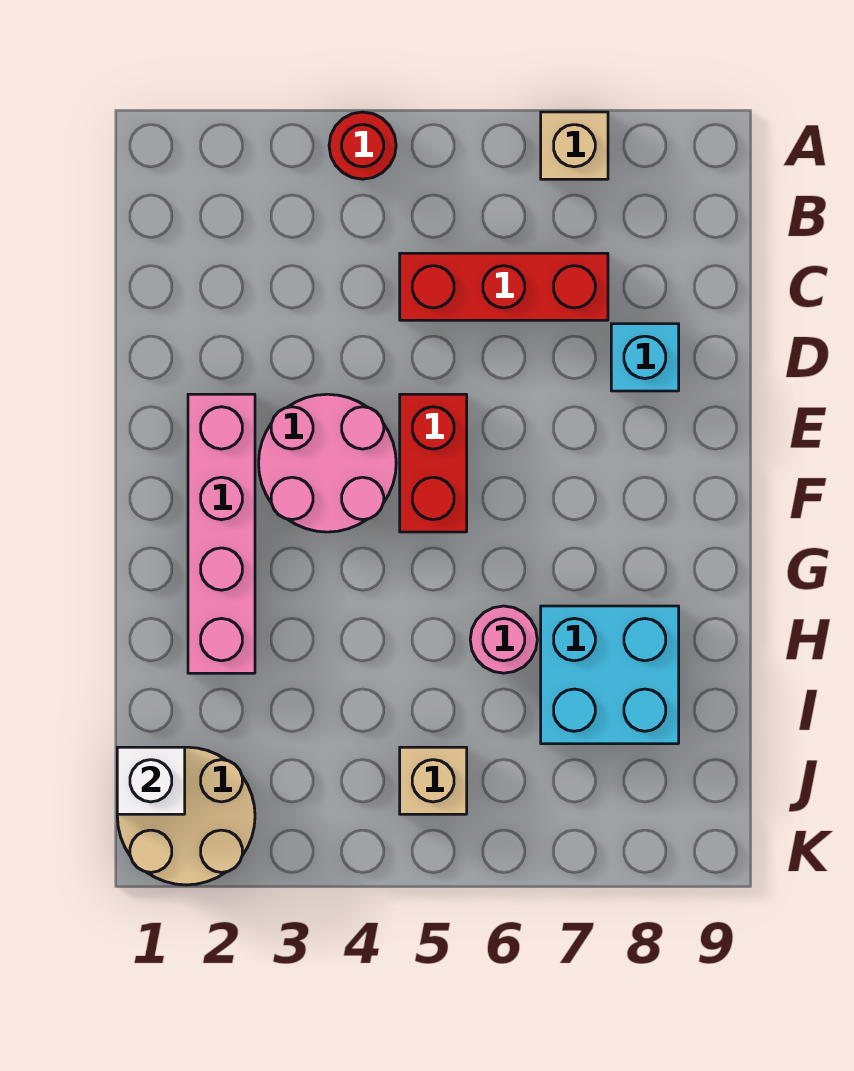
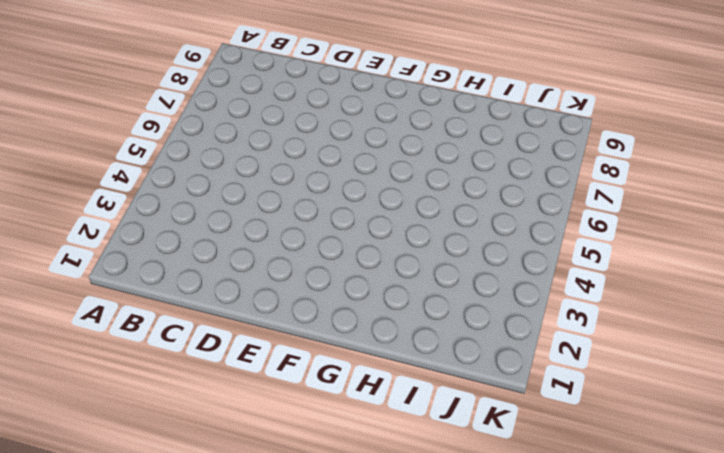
none -> red round brick A4 level 1
none -> tan brick A7 level 1
none -> red brick C5:C7 level 1

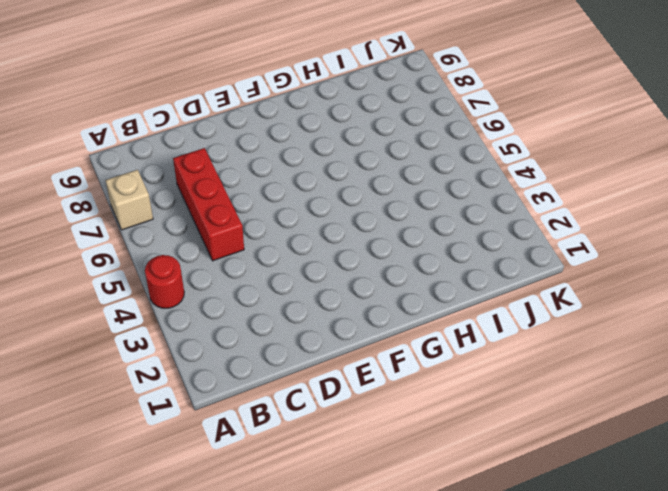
none -> cyan brick D8 level 1
none -> pink brick E2:H2 level 1
none -> pink round brick E3:F4 level 1

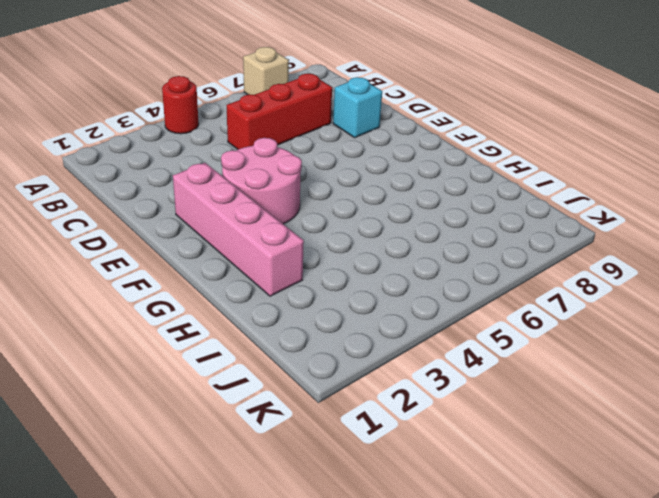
none -> red brick E5:F5 level 1
none -> pink round brick H6 level 1
none -> cyan brick H7:I8 level 1

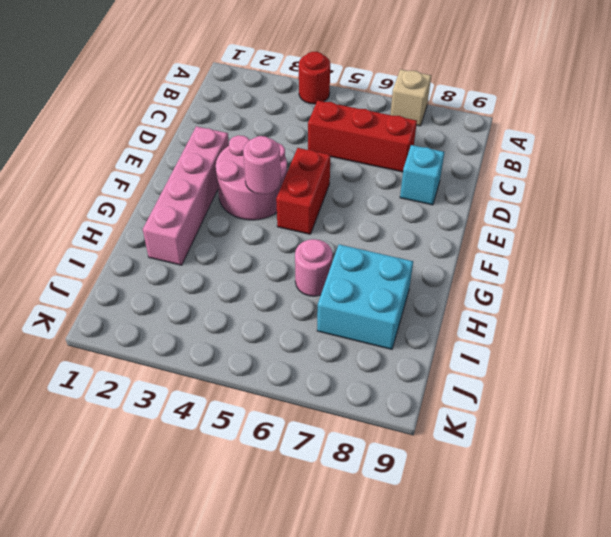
pink round brick F4 level 2 -> none
none -> tan round brick J1:K2 level 1
none -> tan brick J5 level 1
none -> white brick J1 level 2

